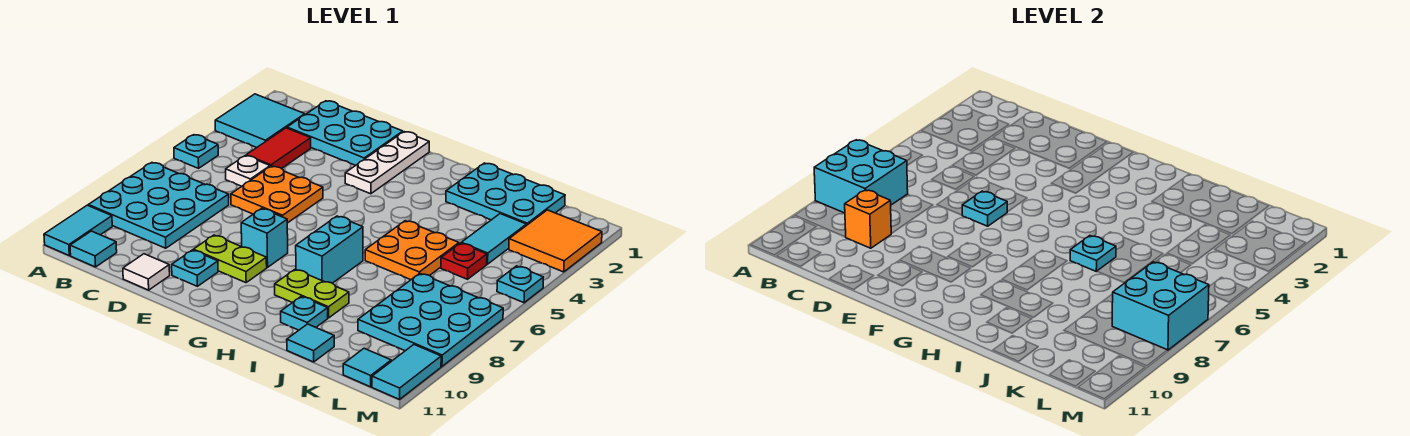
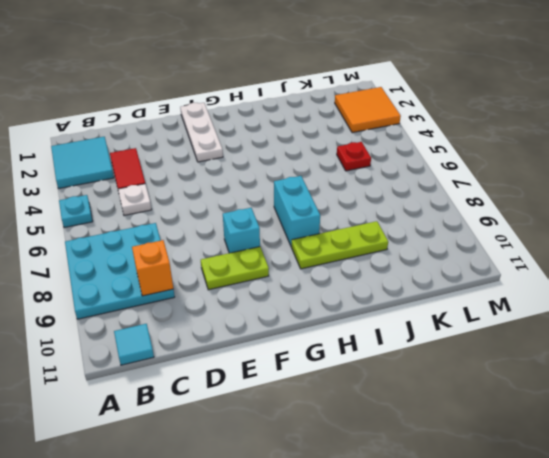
lime plate H9:J9 level 1 -> lime plate H9:I9 level 1
none -> cyan tile A10:A11 level 1
none -> cyan plate C1:E2 level 1
none -> orange plate D5:E6 level 1
none -> white tile D11 level 1

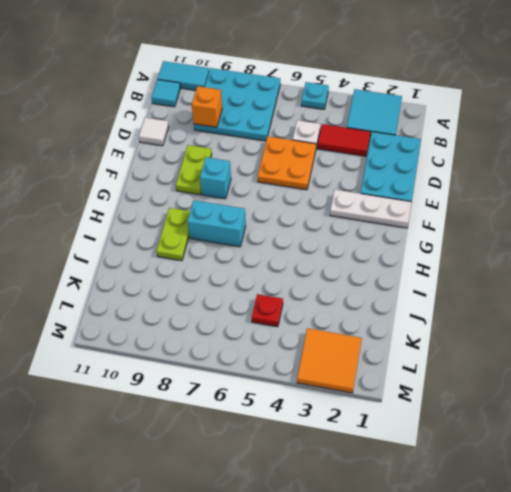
none -> cyan plate E10 level 1
none -> cyan plate I1:K2 level 1
none -> orange plate I5:J6 level 1
none -> cyan plate I10 level 1

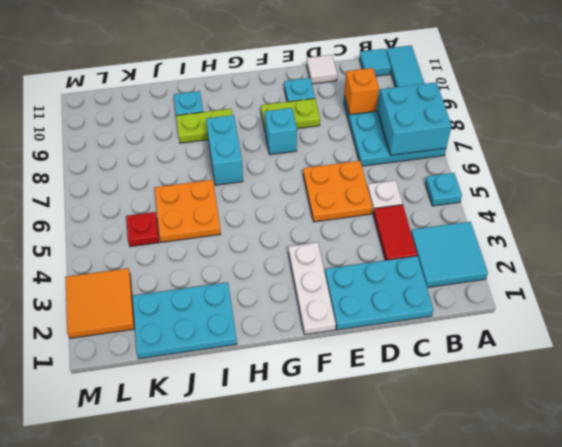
none -> cyan tile J11 level 1
none -> cyan tile K3:K4 level 1
none -> cyan plate K7:M9 level 1
none -> cyan tile L11 level 1

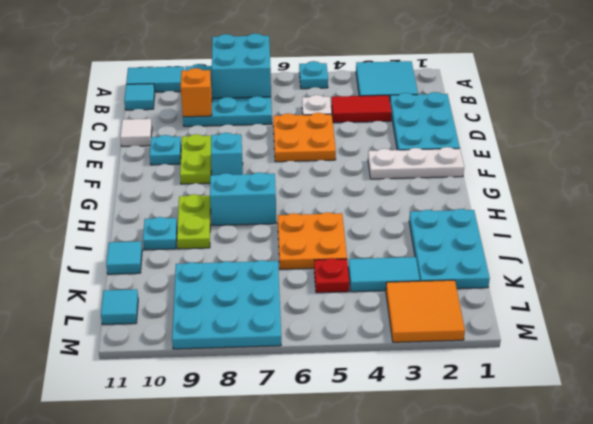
none -> cyan plate M5 level 1
none -> cyan tile M10:M11 level 1
none -> cyan plate E6 level 2
none -> cyan plate I6 level 2

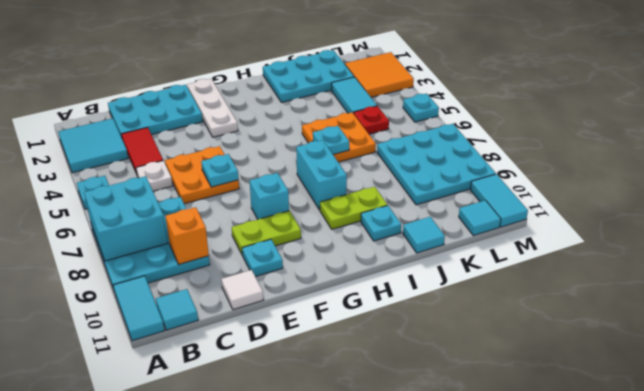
none -> cyan brick L7:M8 level 2

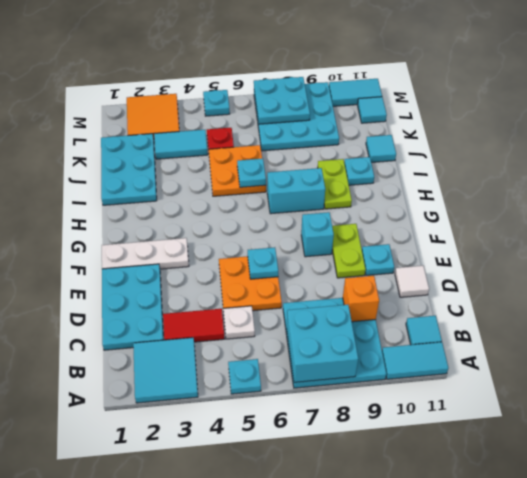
cyan plate L7:M8 level 2 -> cyan brick L7:M8 level 2

